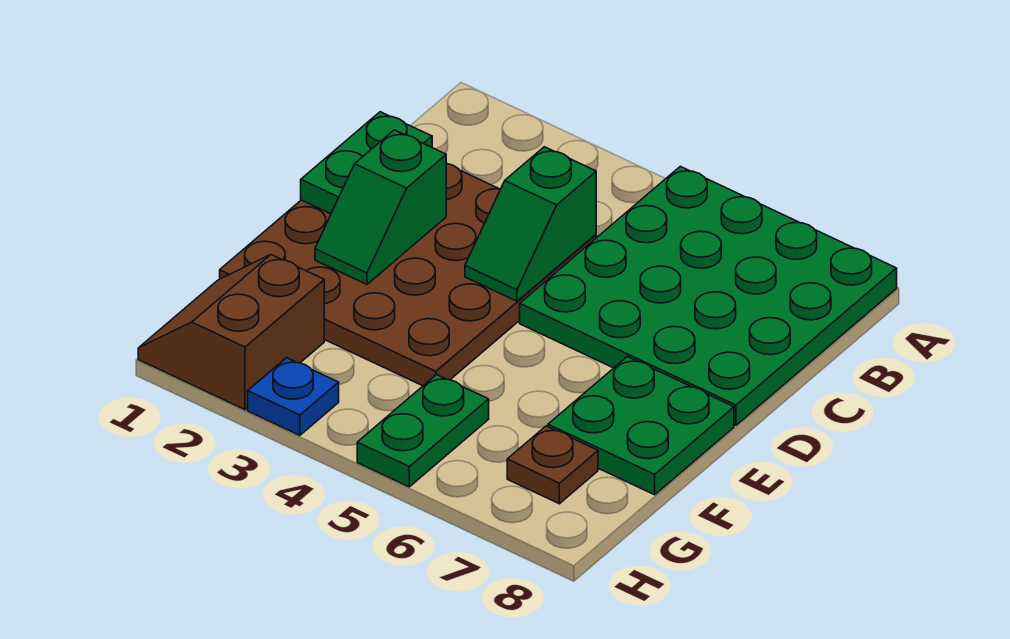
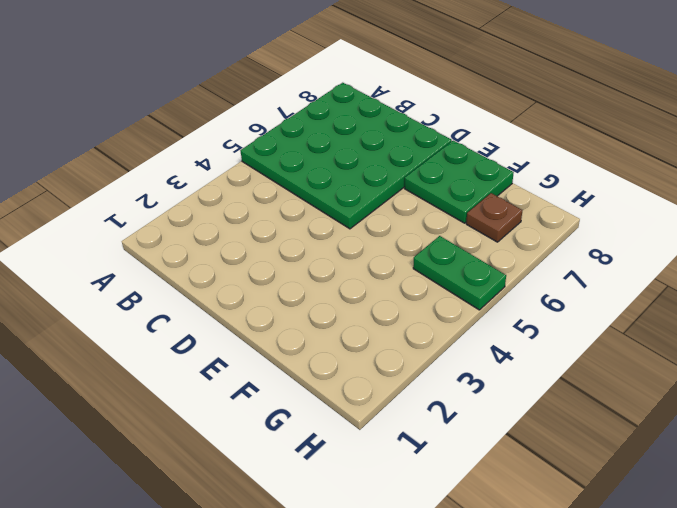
none -> brown plate C1:F4 level 1
none -> brown slope G1:H2 level 1 top 2

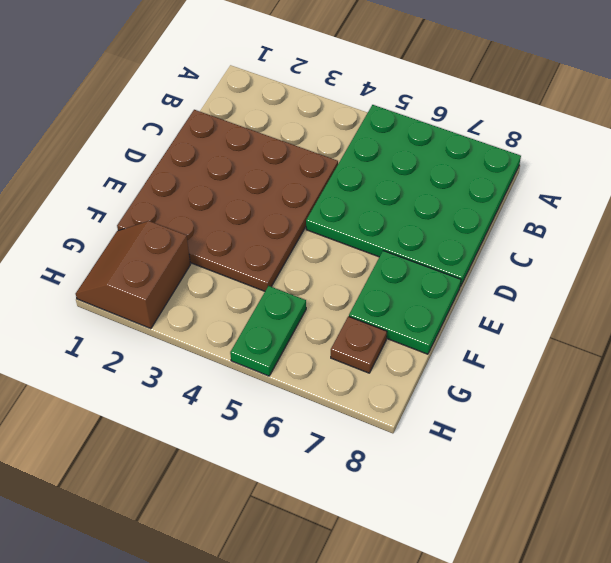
none -> blue plate H3 level 1
none -> green plate C1:D1 level 2

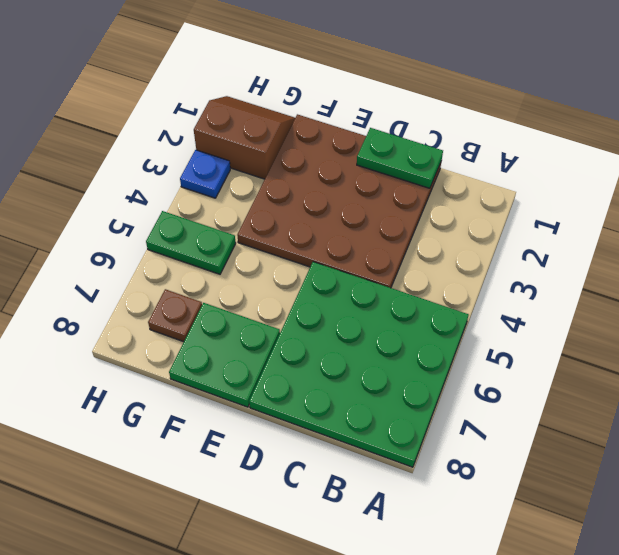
none -> green slope C4:D4 level 2 top C
none -> green slope D2:E2 level 2 top D

